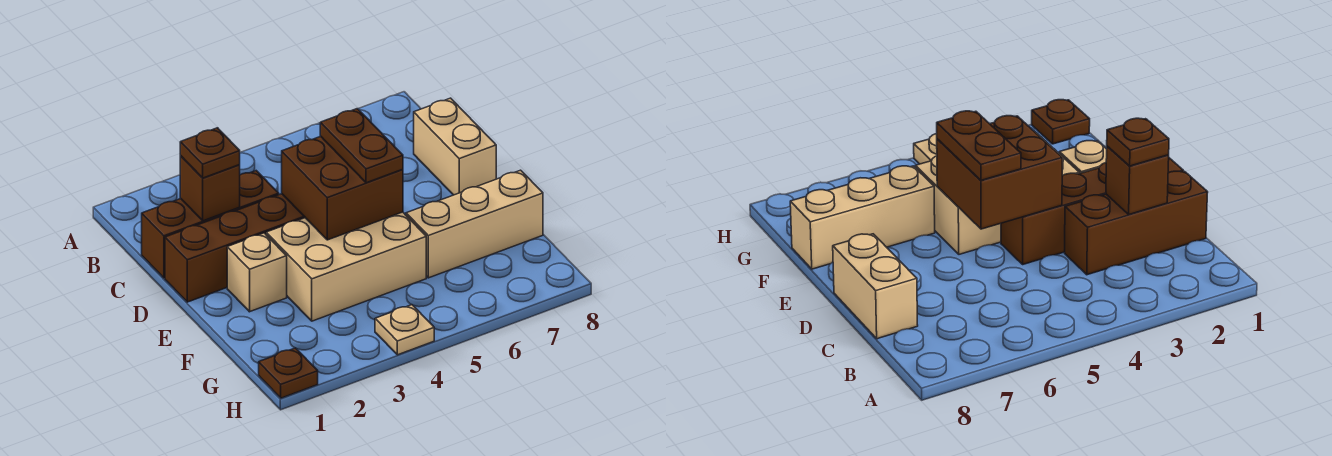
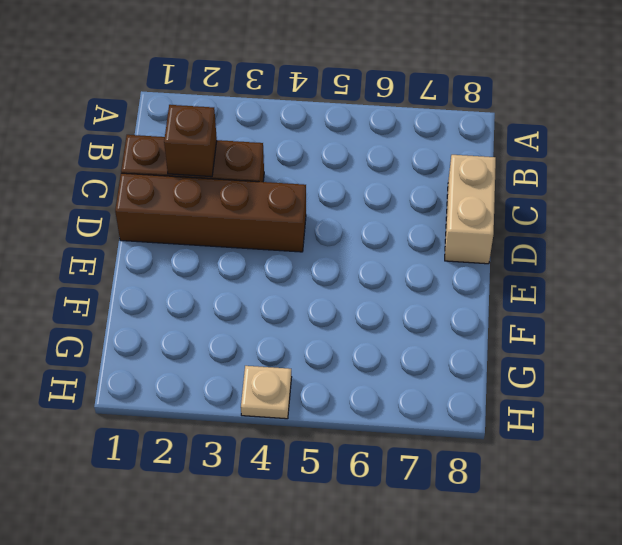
none -> tan brick E2 level 1
none -> tan brick E3:F5 level 1
none -> tan brick F6:F8 level 1

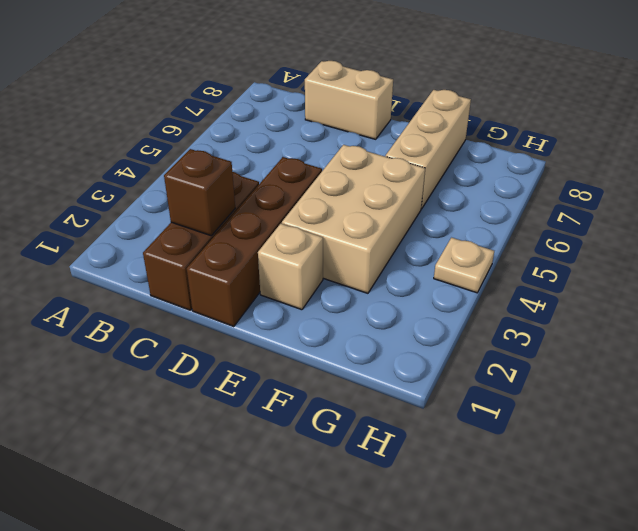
none -> brown plate H1 level 1
none -> brown brick D4:E5 level 2
none -> brown plate C2 level 3

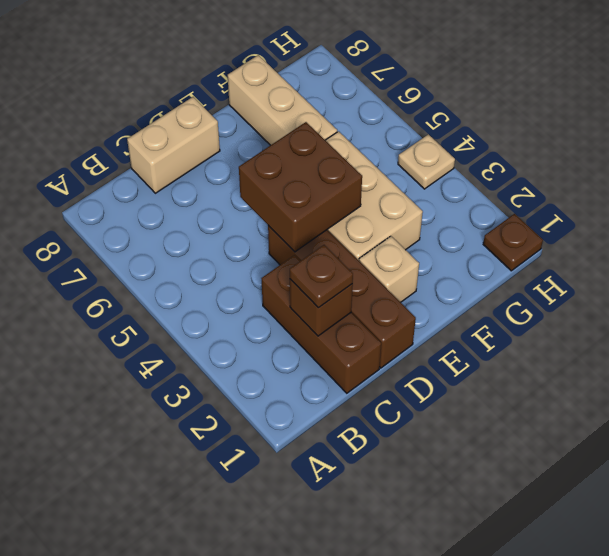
none -> brown plate D5:E5 level 3

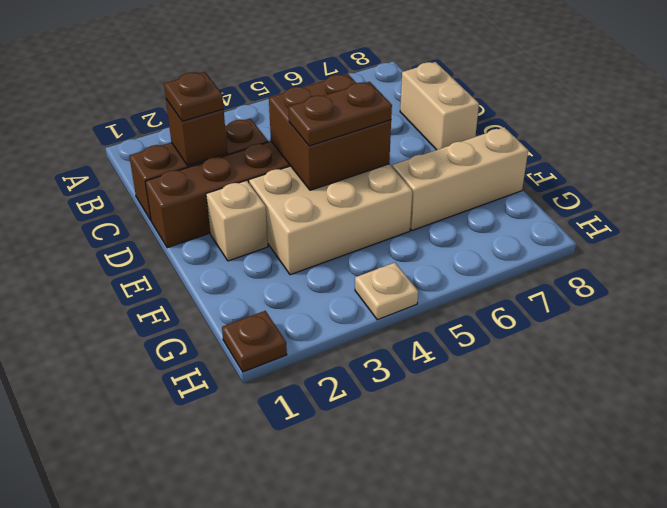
brown plate E4:E5 level 3 -> brown plate D5:E5 level 3

